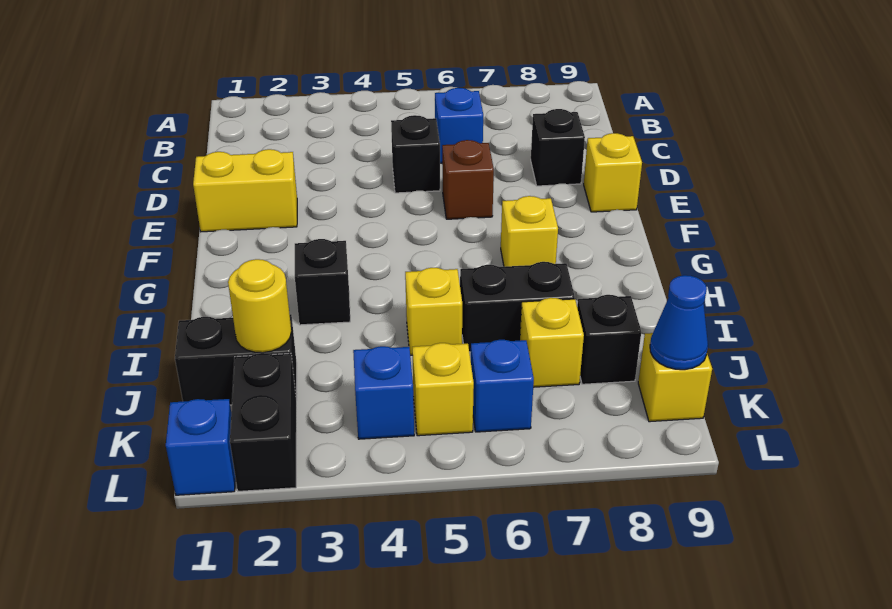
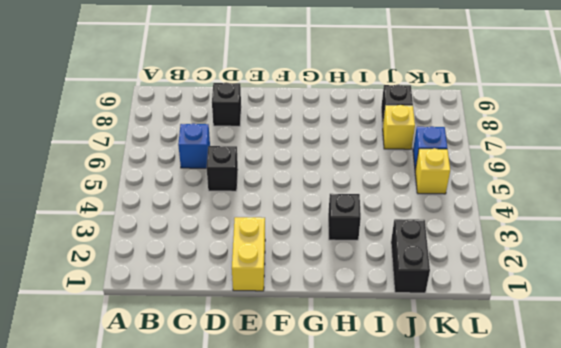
none -> brown brick E6 level 1
none -> yellow brick E9 level 1
none -> yellow brick G7 level 1

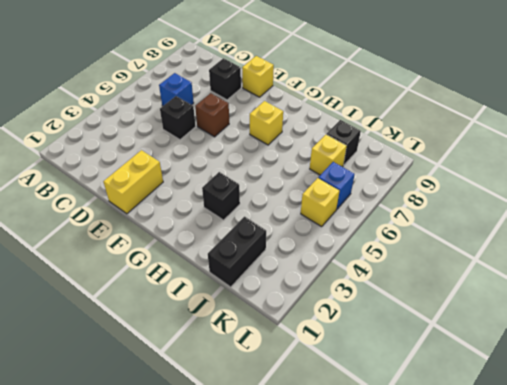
none -> yellow brick I5 level 1
none -> black brick I6:I7 level 1
none -> black brick K2:L2 level 1

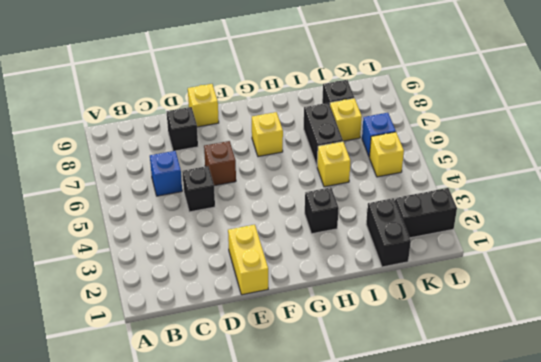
none -> blue brick K4 level 1
none -> yellow brick K9 level 1
none -> blue brick L1 level 1

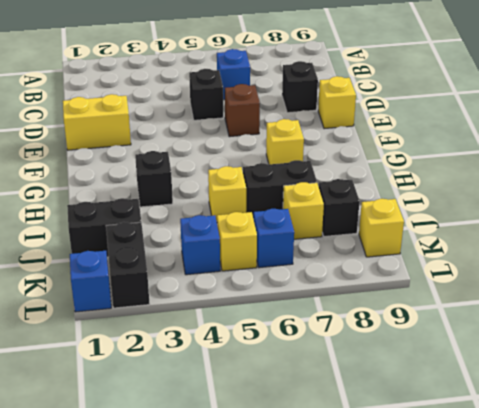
none -> yellow round brick J2 level 2
none -> blue cone K9 level 2

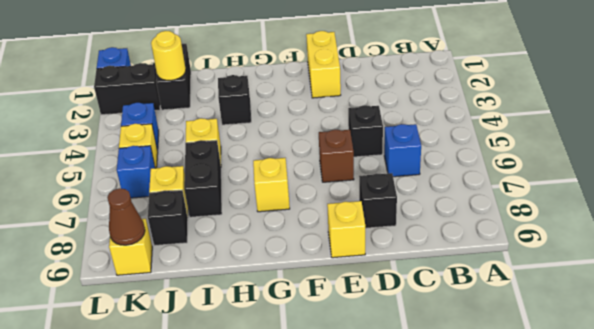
brown cone K9 level 2 -> blue cone K9 level 2

